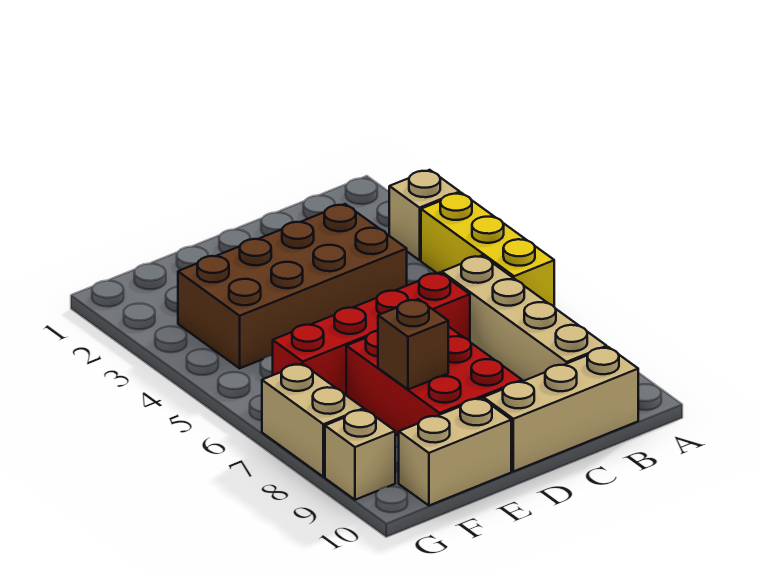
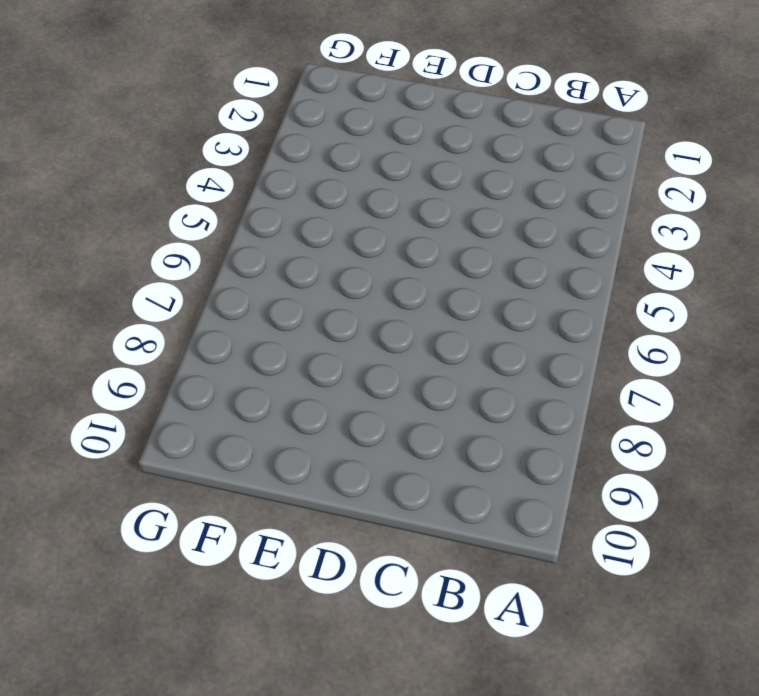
none -> tan brick A3 level 1
none -> yellow brick A4:A6 level 1

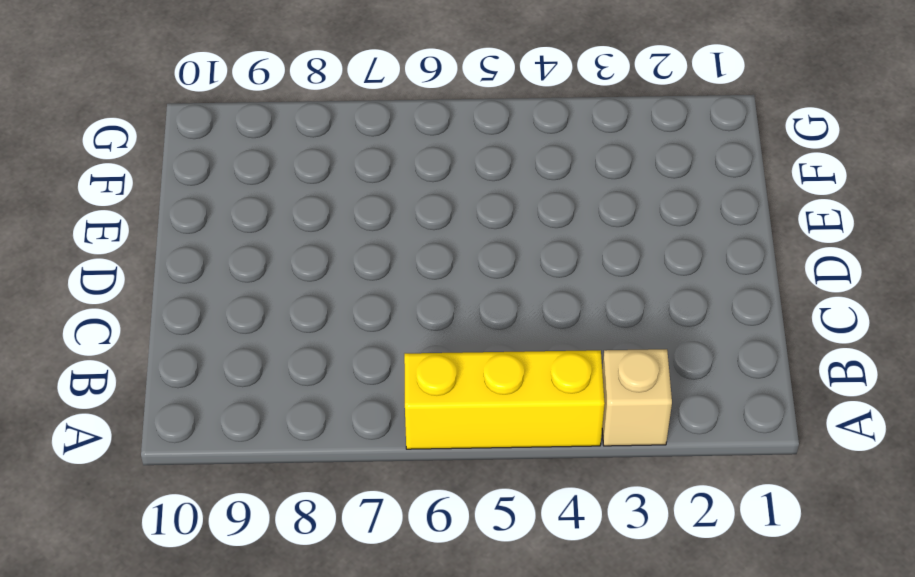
none -> tan brick B6:B9 level 1
none -> tan brick B10:D10 level 1

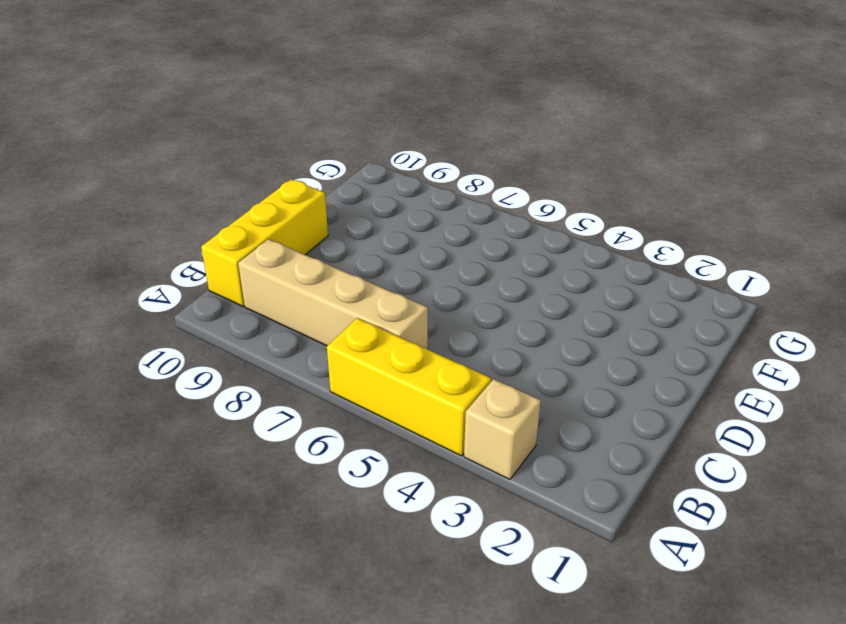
yellow brick B10:D10 level 1 -> tan brick B10:D10 level 1
none -> brown brick C3:F4 level 1
none -> red brick C6:F6 level 1

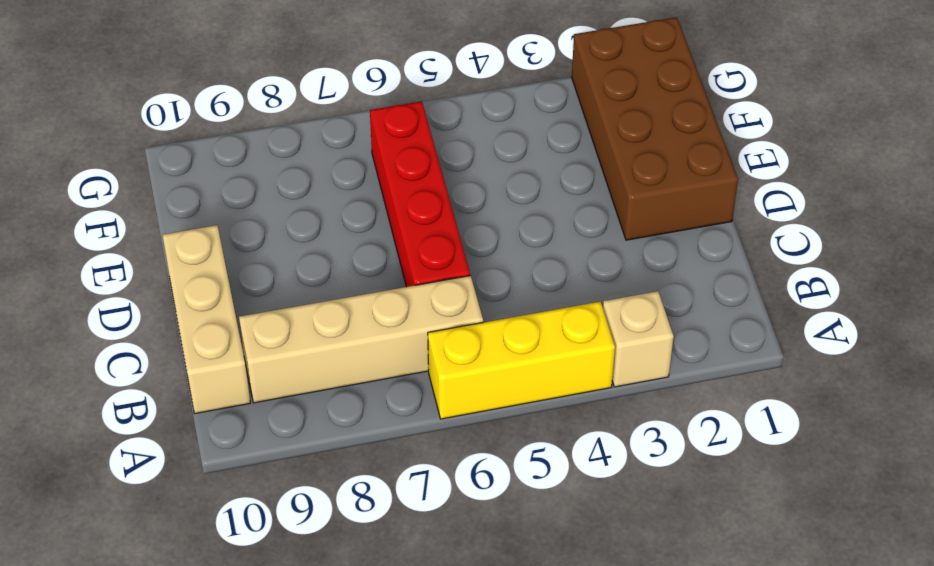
brown brick D1:G2 level 1 -> brown brick C3:F4 level 1
none -> red brick D7:E9 level 1
none -> tan brick E10:F10 level 1

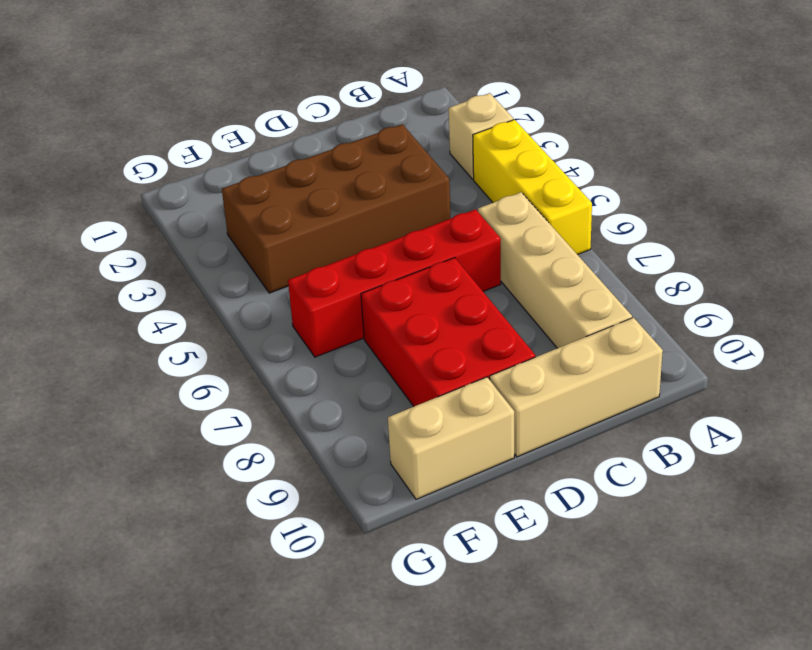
none -> tan brick G7:G8 level 1
none -> tan brick G9 level 1

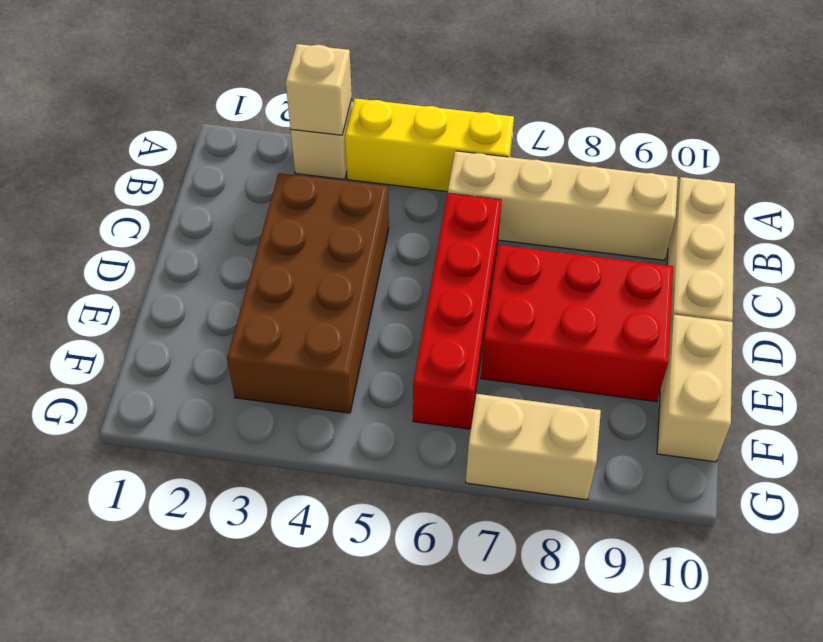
tan brick A3 level 2 -> tan brick G9 level 1
none -> brown brick E8 level 2

